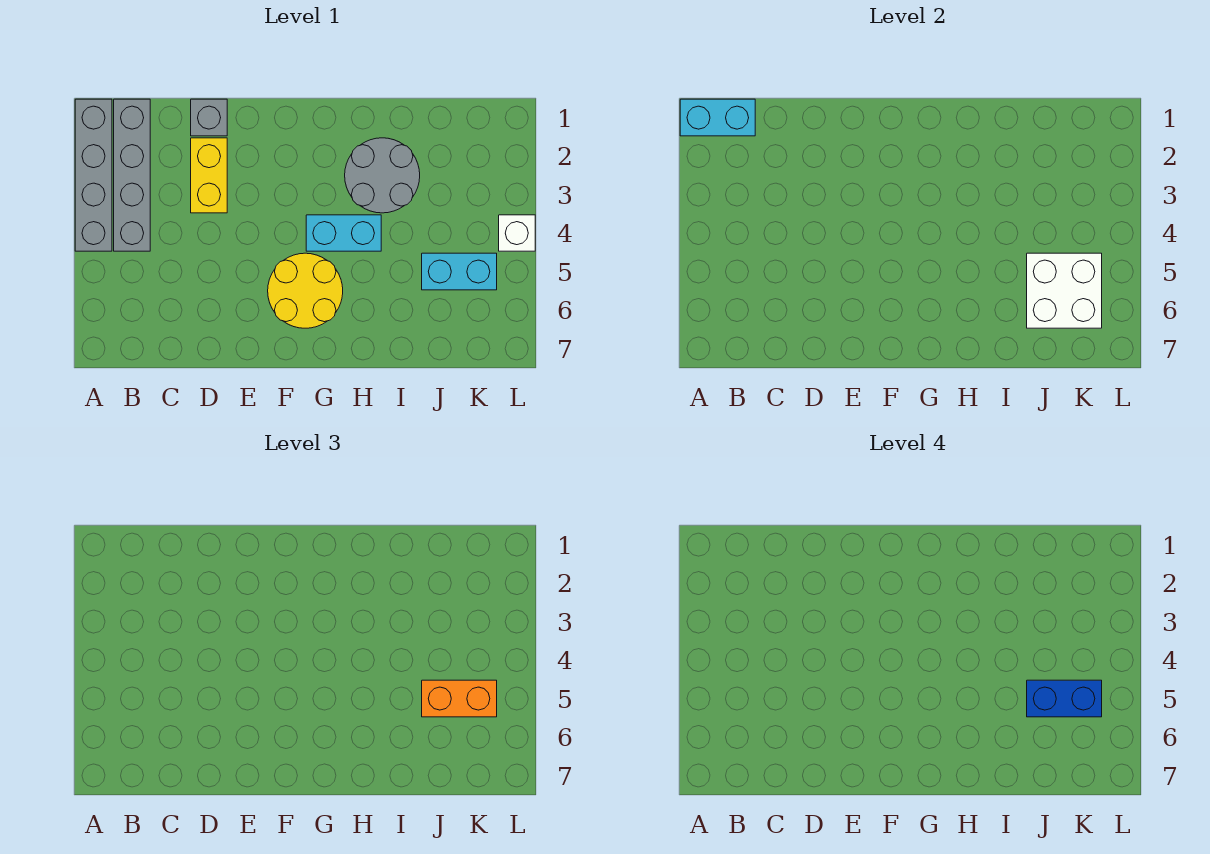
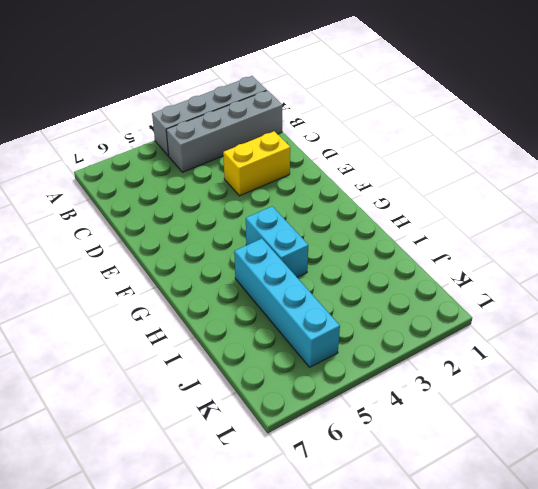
cyan brick H5:K5 level 1 -> cyan brick J5:K5 level 1
none -> grey brick D1 level 1
none -> yellow round brick F5:G6 level 1
none -> grey round brick H2:I3 level 1

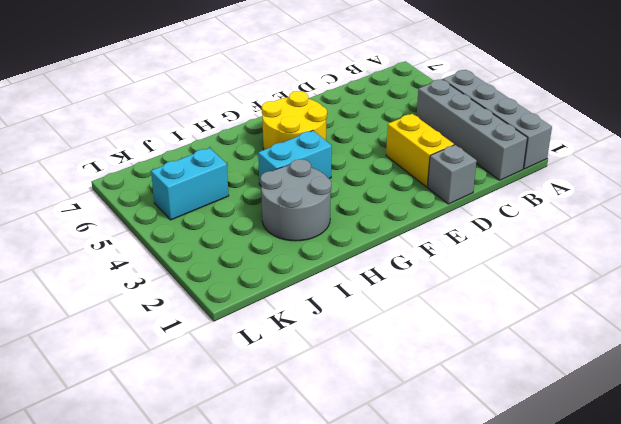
none -> white brick L4 level 1
none -> cyan brick A1:B1 level 2
none -> white brick J5:K6 level 2

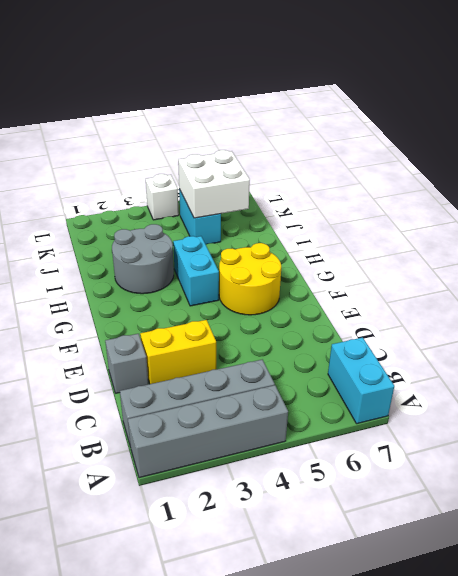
cyan brick A7:B7 level 1 -> cyan brick A1:B1 level 2
none -> orange brick J5:K5 level 3
none -> blue brick J5:K5 level 4

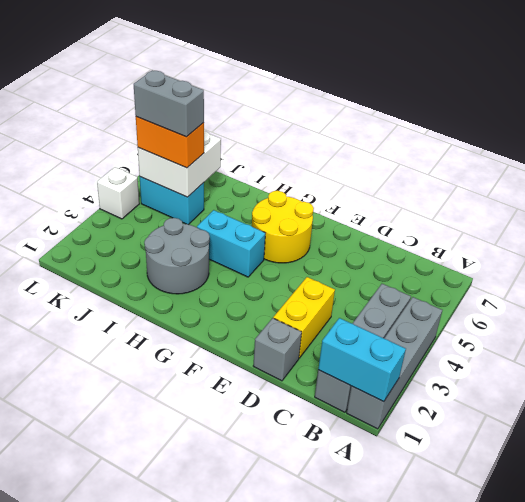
grey brick J5:K5 level 4 -> blue brick J5:K5 level 4

